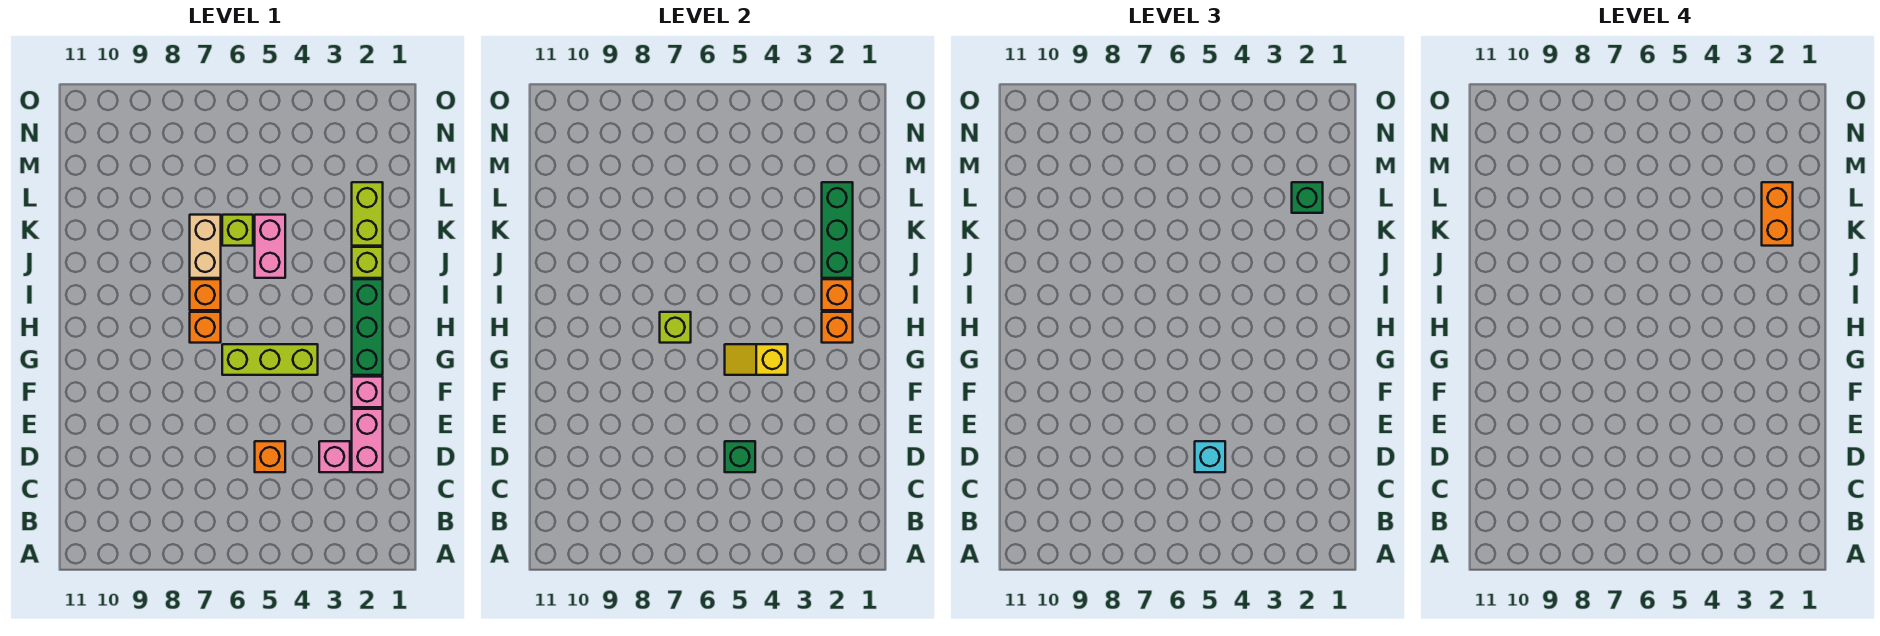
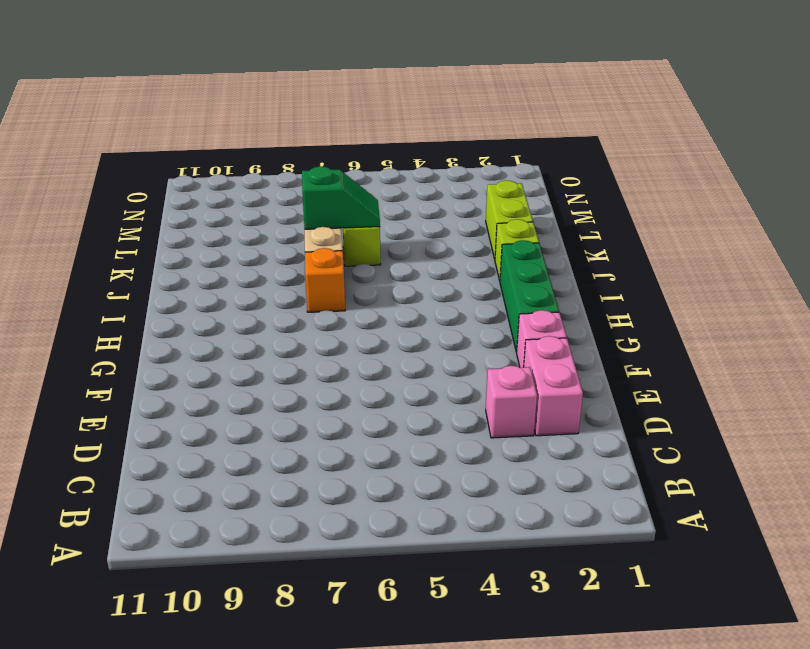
green slope K6:K7 level 2 top 7 -> none
none -> orange brick D5 level 1
none -> lime brick G4:G6 level 1
none -> orange brick H7 level 1

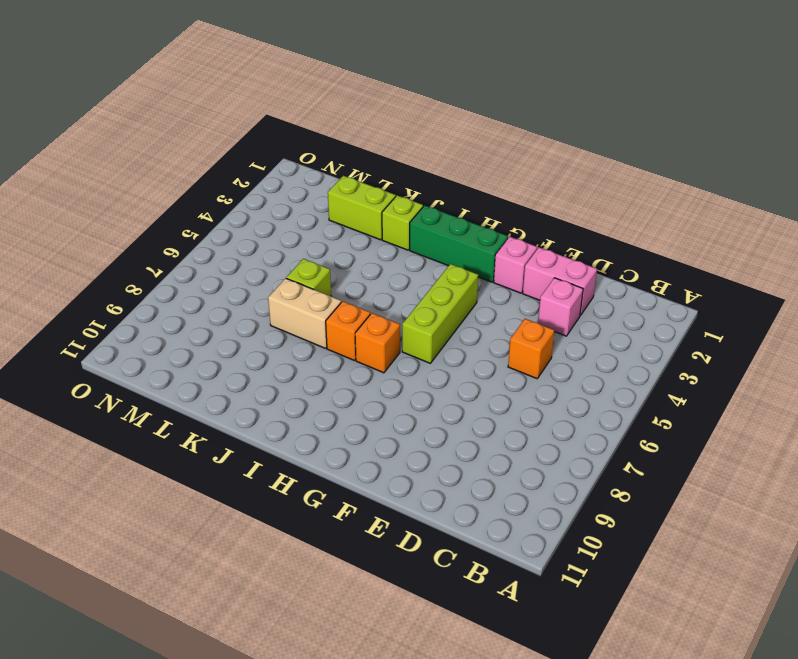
none -> pink brick J5:K5 level 1
none -> green brick D5 level 2
none -> yellow slope G4:G5 level 2 top 4

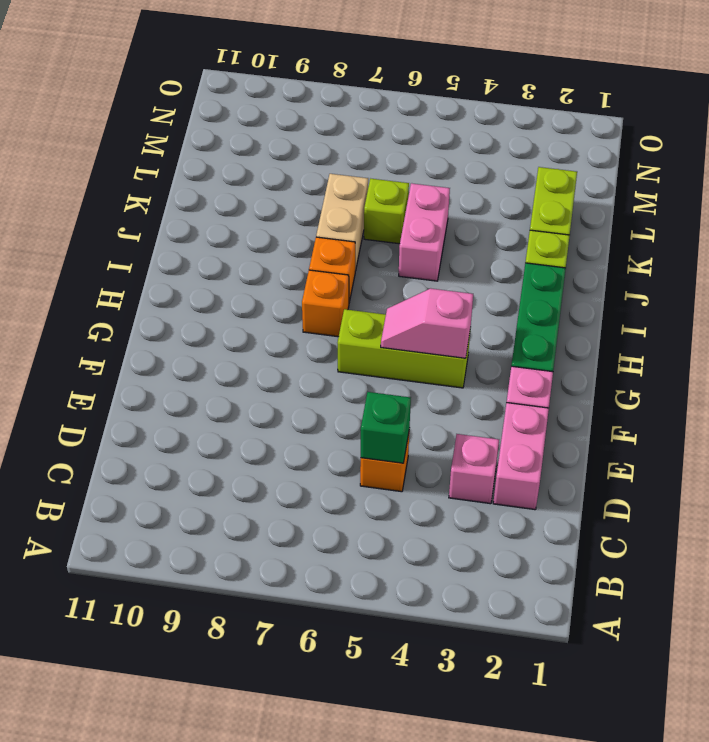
pink slope G4:G5 level 2 top 4 -> yellow slope G4:G5 level 2 top 4
none -> orange brick H2 level 2
none -> lime brick H7 level 2
none -> orange brick I2 level 2

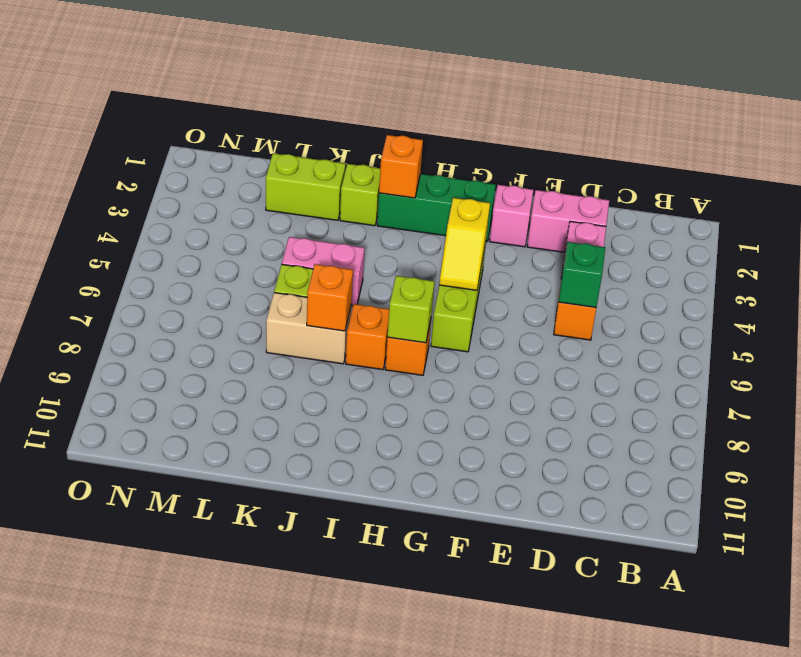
orange brick J7 level 2 -> orange brick H2 level 2
none -> green brick J2:L2 level 2
none -> cyan brick D5 level 3
none -> green brick L2 level 3

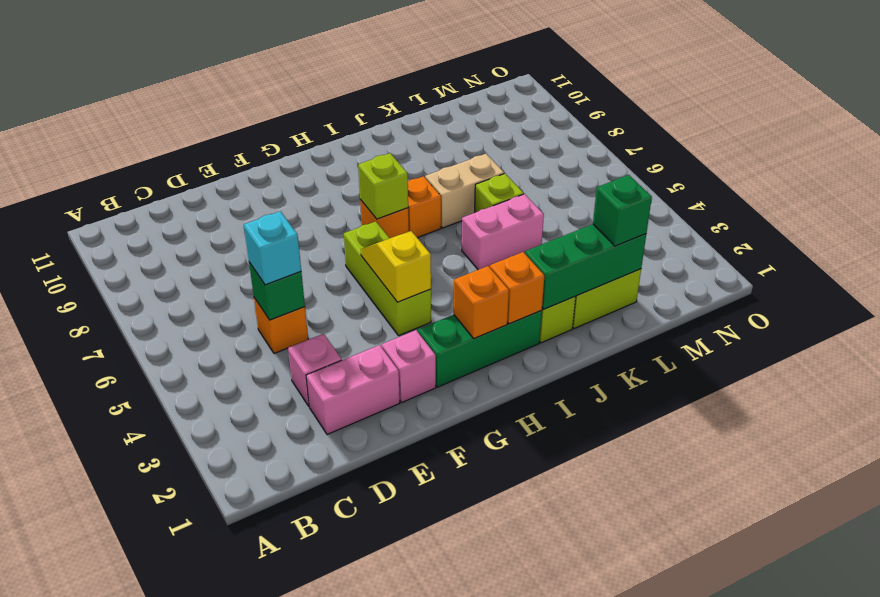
none -> orange brick K2:L2 level 4

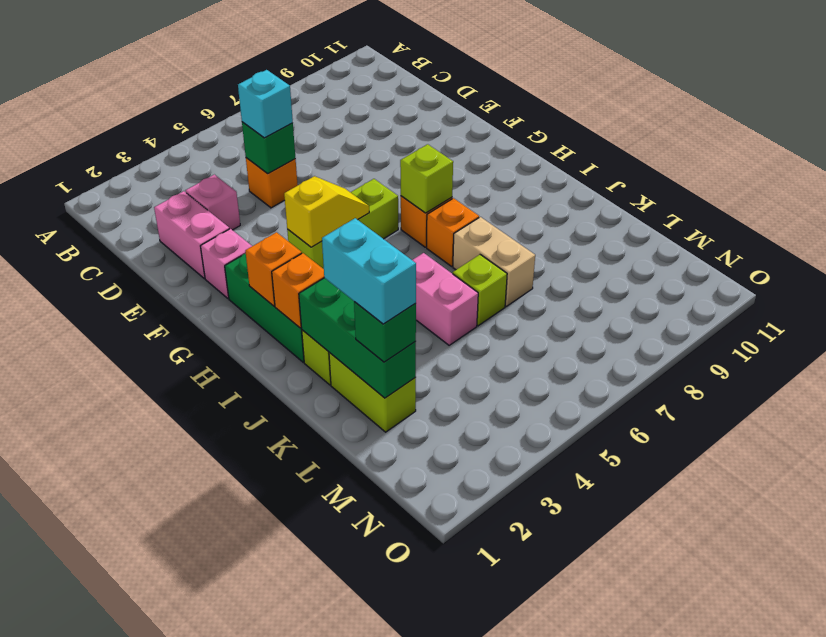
cyan brick K2:L2 level 4 -> orange brick K2:L2 level 4

